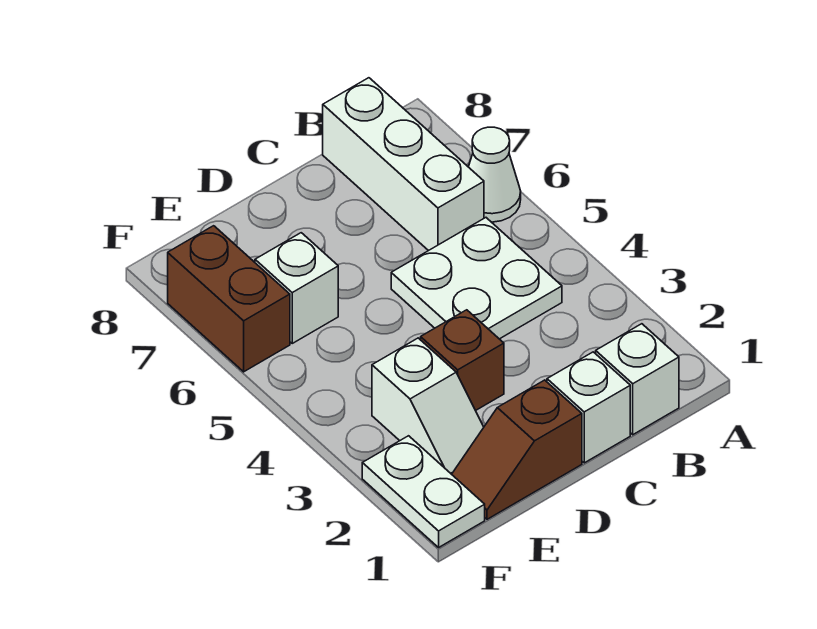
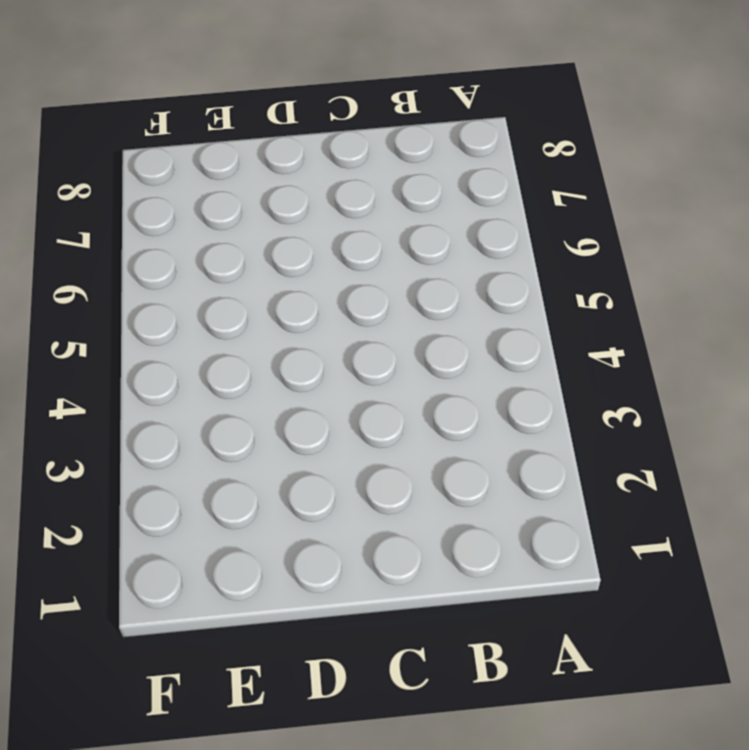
none -> white cone A6 level 1
none -> white brick B1 level 1

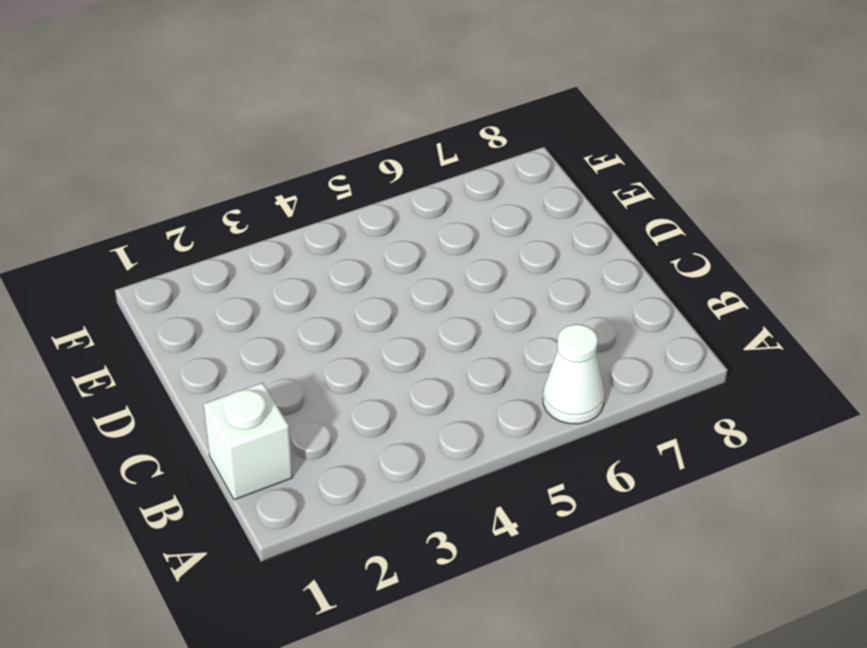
none -> white plate B4:C5 level 1
none -> white brick B6:B8 level 1

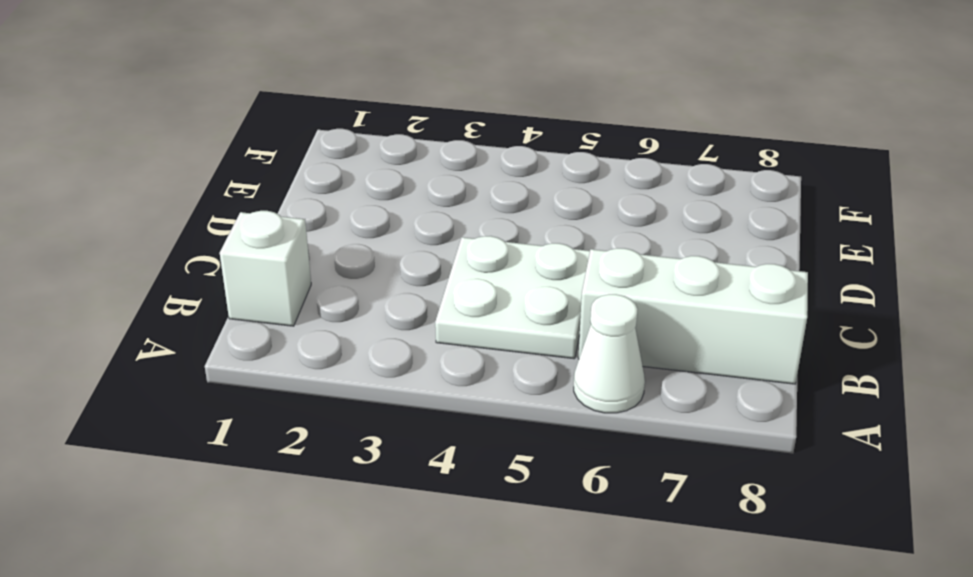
none -> white brick C1 level 1
none -> brown slope D1:E1 level 1 top D

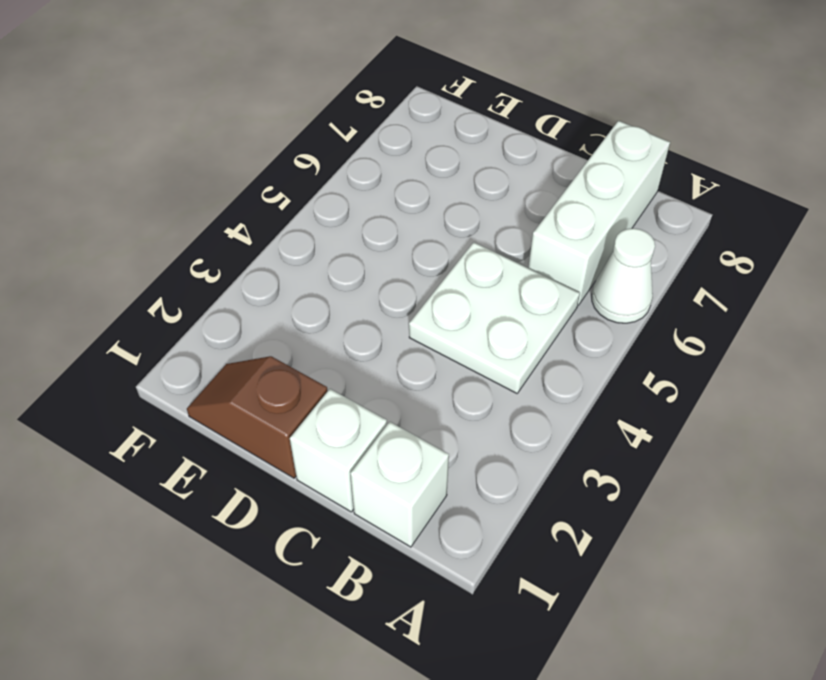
none -> brown brick D3 level 1
none -> white slope E2:E3 level 1 top 3

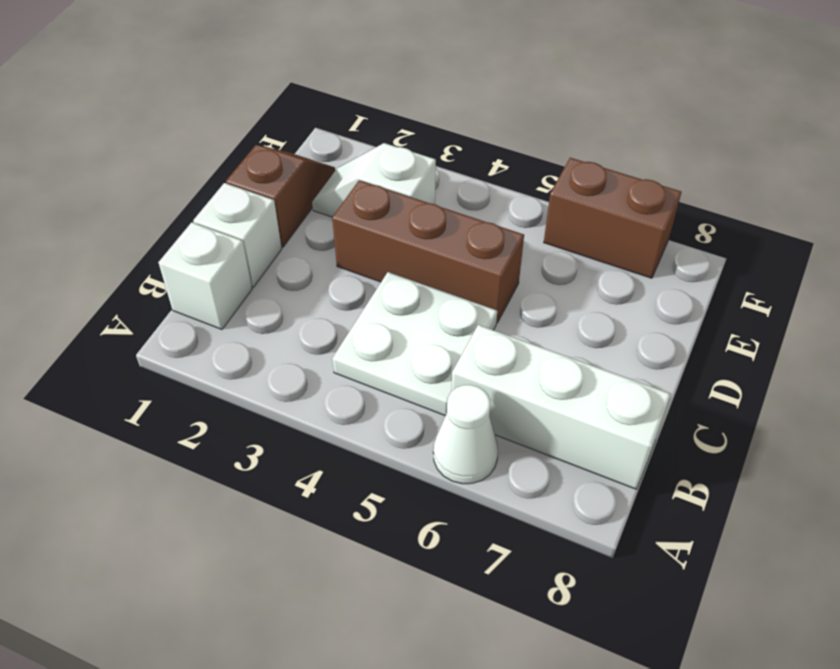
brown brick D3:D5 level 1 -> brown brick D3 level 1
none -> white brick E6 level 1
none -> white plate F1:F2 level 1

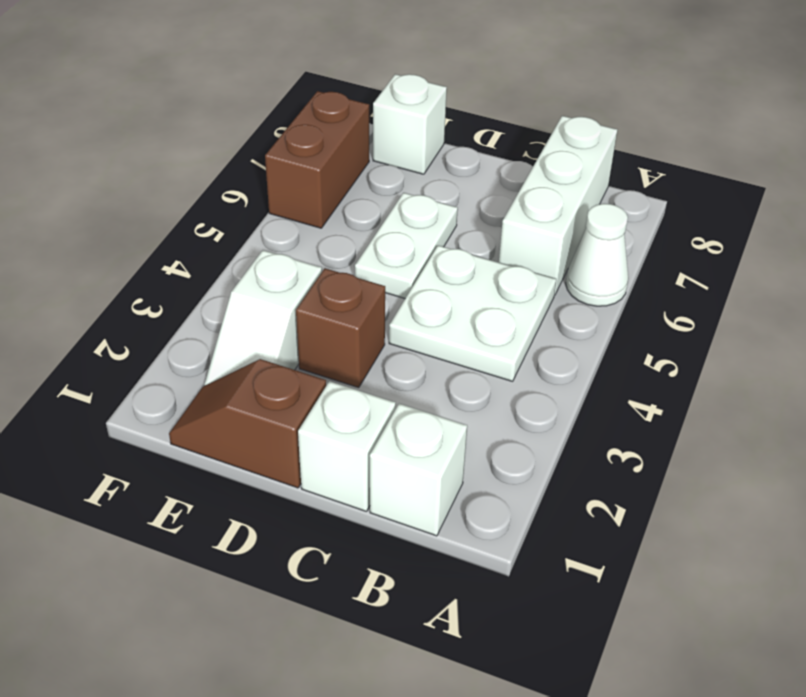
white plate D5:D6 level 1 -> white plate F1:F2 level 1
white brick E8 level 1 -> white brick E6 level 1

